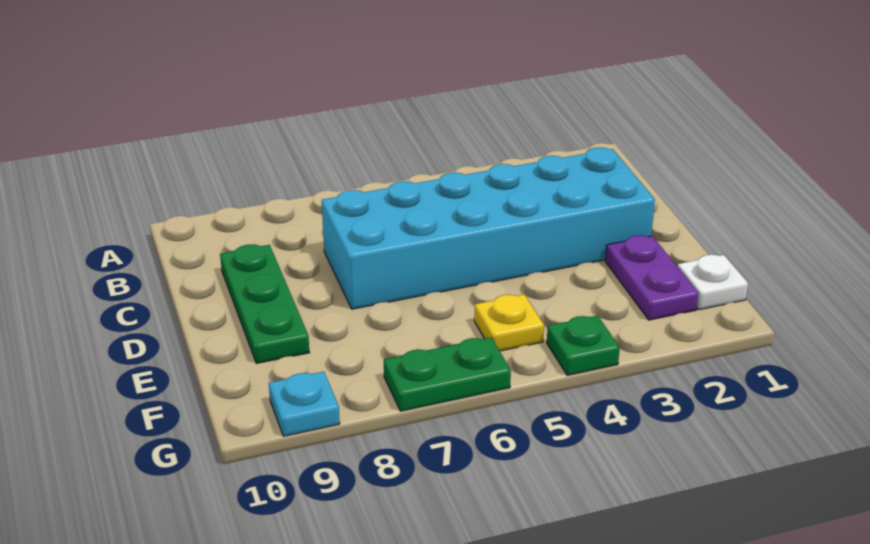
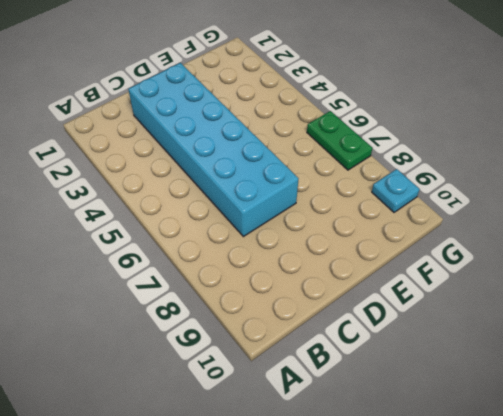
none -> green plate C9:E9 level 1
none -> purple plate E2:F2 level 1

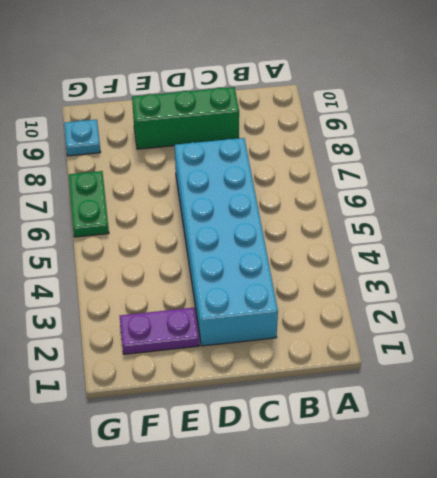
green brick C9:E9 level 1 -> green plate C9:E9 level 1
none -> white plate F1 level 1
none -> yellow plate F5 level 1

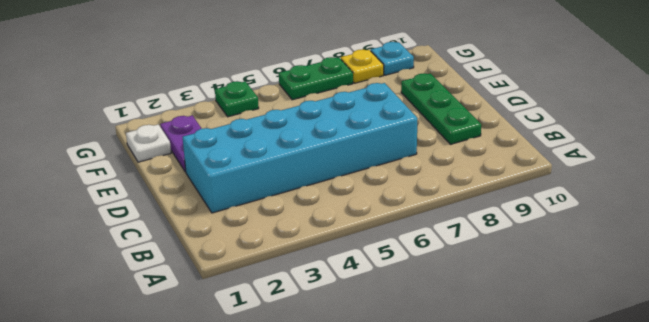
yellow plate G8 level 1 -> yellow plate F5 level 1

